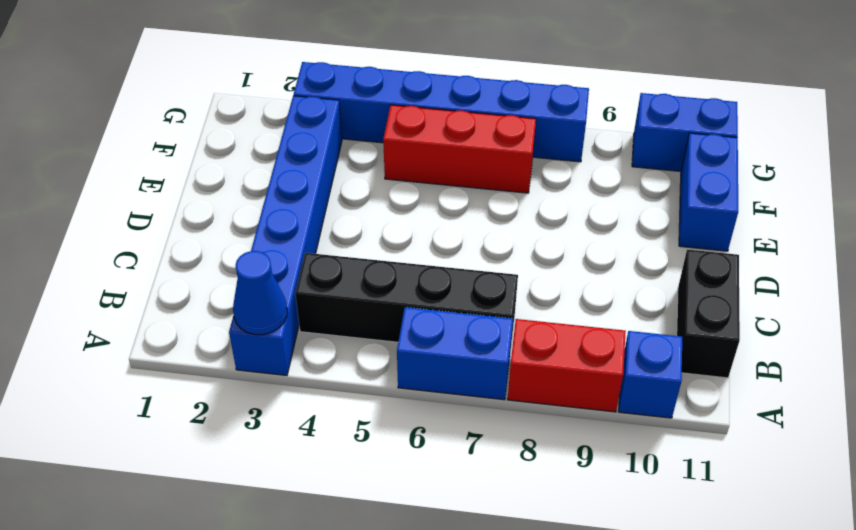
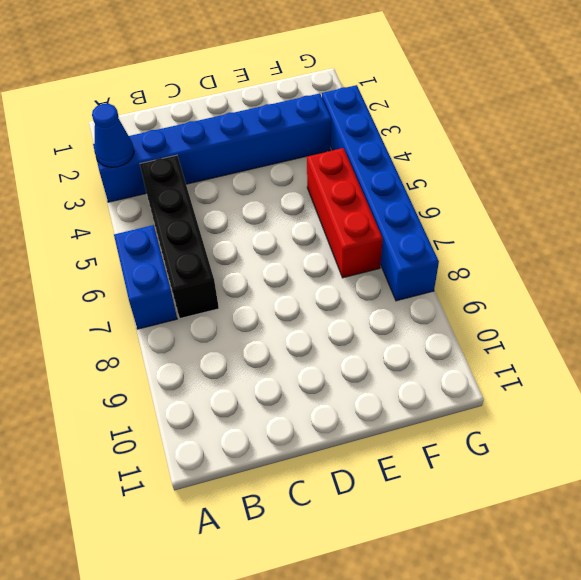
none -> red brick A8:A9 level 1
none -> blue brick A10 level 1

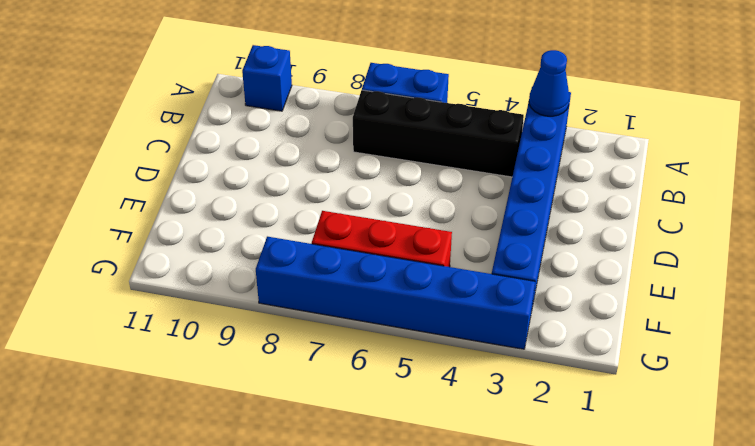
none -> red brick A8:A9 level 1
none -> black brick B11:C11 level 1

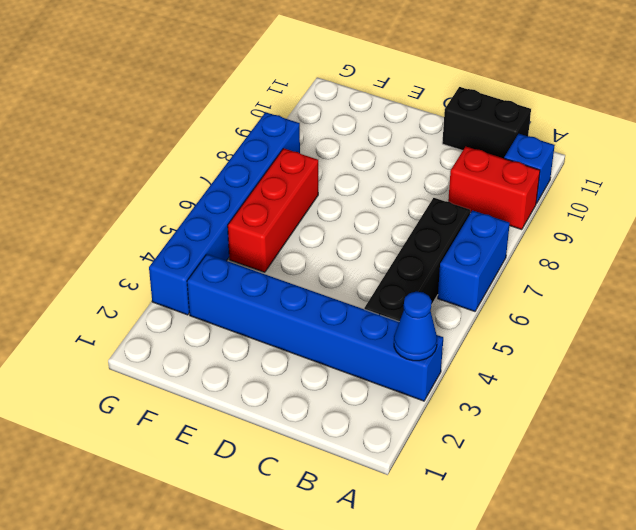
red brick A9:B9 level 1 -> red brick A8:A9 level 1
none -> blue brick E11:F11 level 1
none -> blue brick G10:G11 level 1

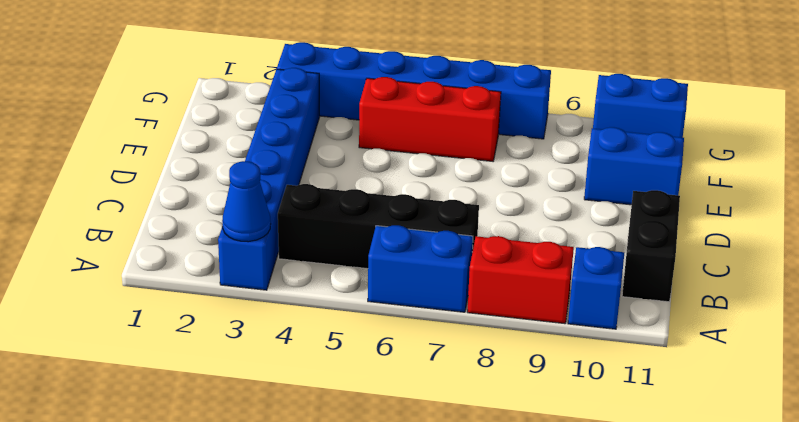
blue brick E10:E11 level 1 -> blue brick E11:F11 level 1

